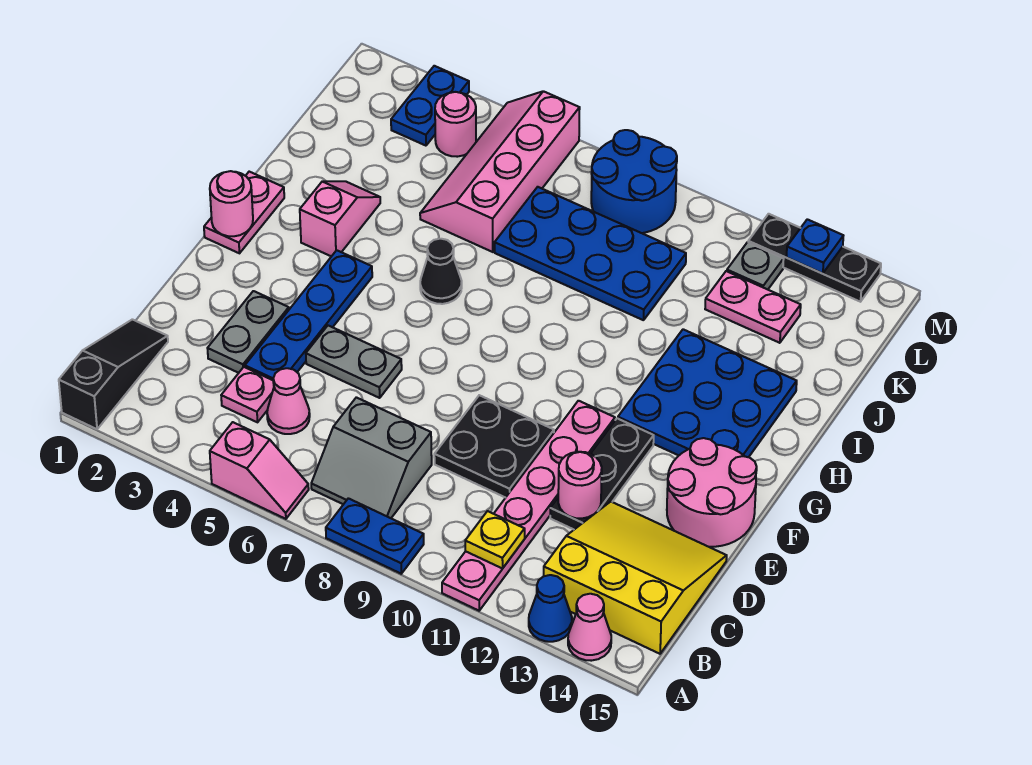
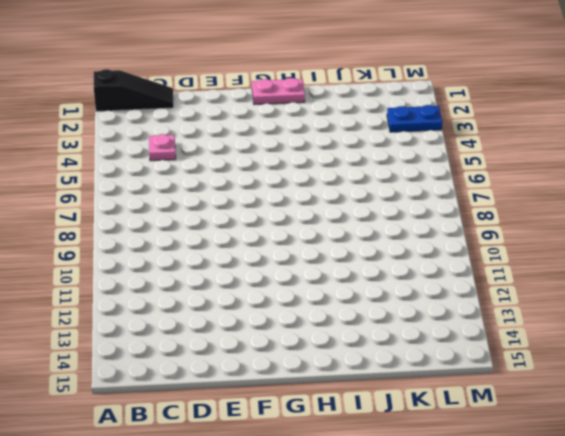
none -> pink slope A5:A6 level 1 top 5
none -> blue plate A8:A9 level 1
none -> pink plate A11:F11 level 1
none -> blue cone A13 level 1

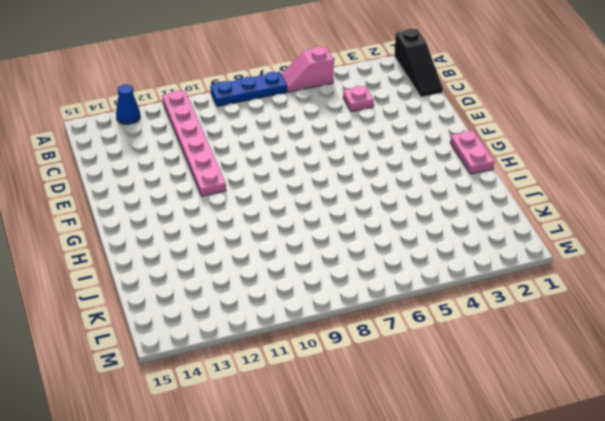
blue plate A7:A9 level 1 -> blue plate A8:A9 level 1
none -> pink cone A14 level 1
none -> grey slope B7:C8 level 1 top C
none -> yellow slope B13:D15 level 1 top B
none -> pink cone C5 level 1

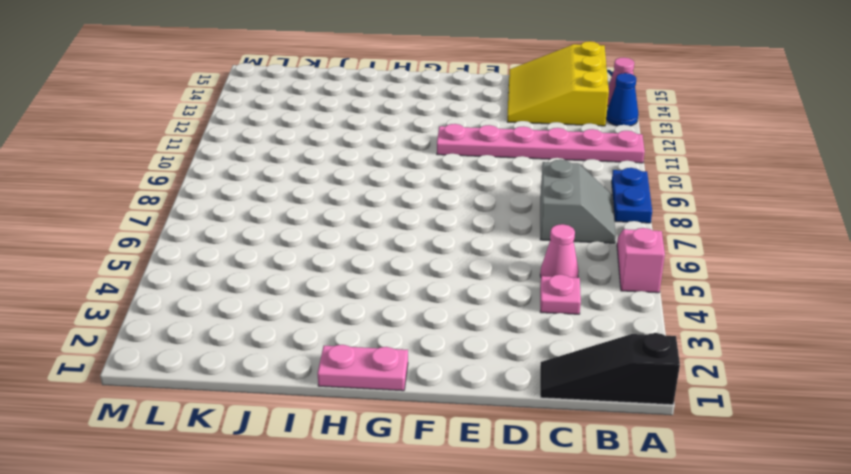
none -> grey plate D3:E3 level 1
none -> blue plate D4:G4 level 1
none -> black plate D9:E10 level 1
none -> black plate D12:F12 level 1

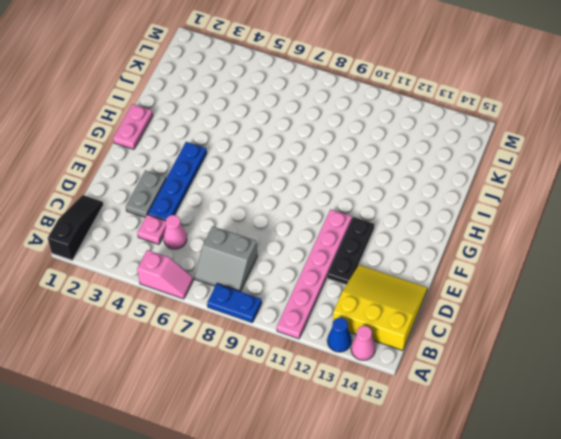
none -> black plate D9:E10 level 1
none -> grey plate E5:E6 level 1
none -> pink round brick E14:F15 level 1
none -> blue plate G12:I14 level 1

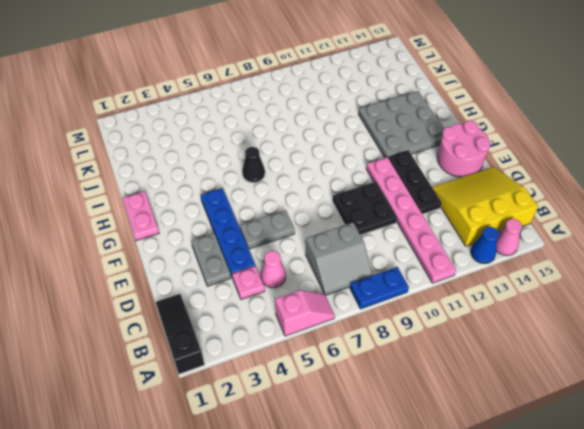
grey plate G12:I14 level 1 -> blue plate G12:I14 level 1
none -> pink slope H3:I3 level 1 top H
none -> pink slope J5:M6 level 1 top 6
none -> blue plate J7:K10 level 1
none -> pink plate K12:K13 level 1

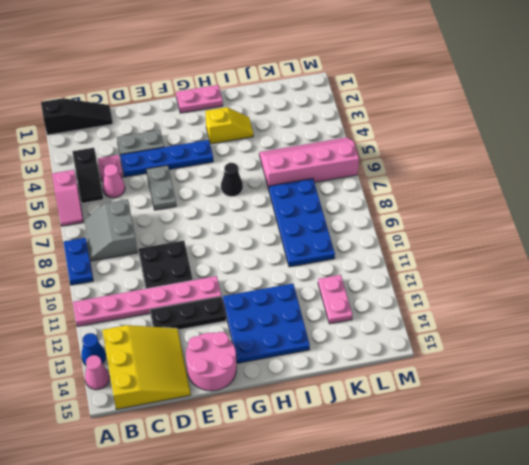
black slope B4:B5 level 1 top 4 -> none
yellow slope H3:I3 level 1 top H -> pink slope H3:I3 level 1 top H
none -> blue plate L3:M3 level 1
none -> pink round brick L4 level 1
none -> blue round brick L8:M9 level 1
none -> grey plate L12 level 1

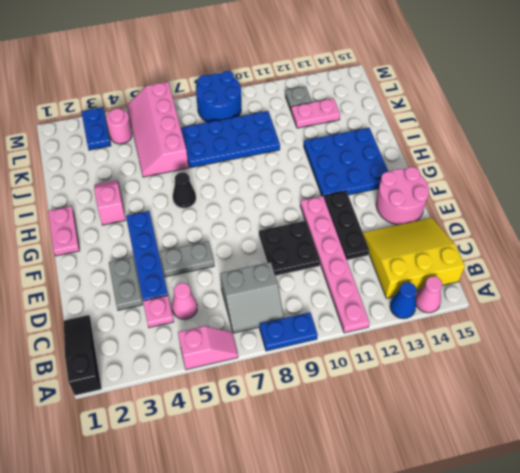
none -> black plate M12:M14 level 1
none -> yellow plate B11 level 2
none -> pink round brick D12 level 2
none -> pink round brick G1 level 2

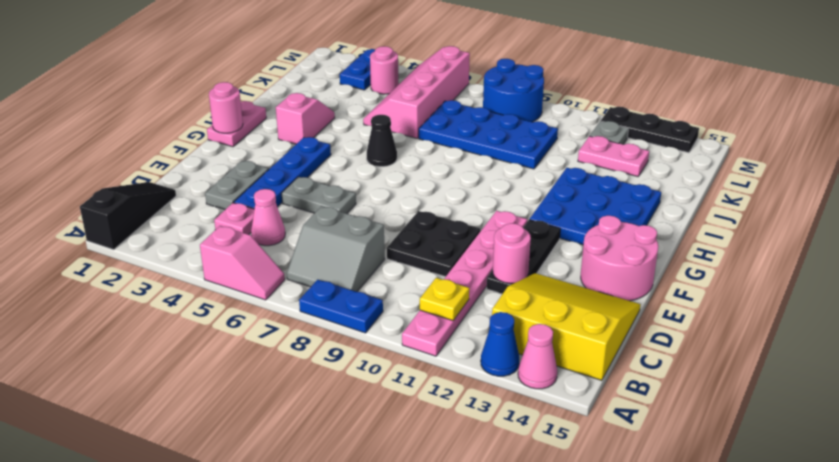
none -> blue plate M13 level 2

